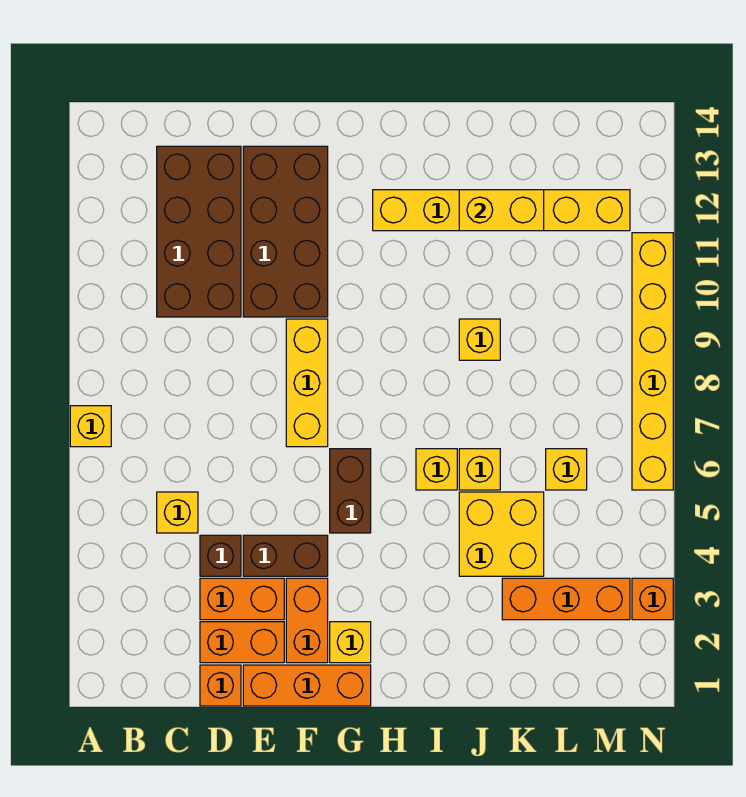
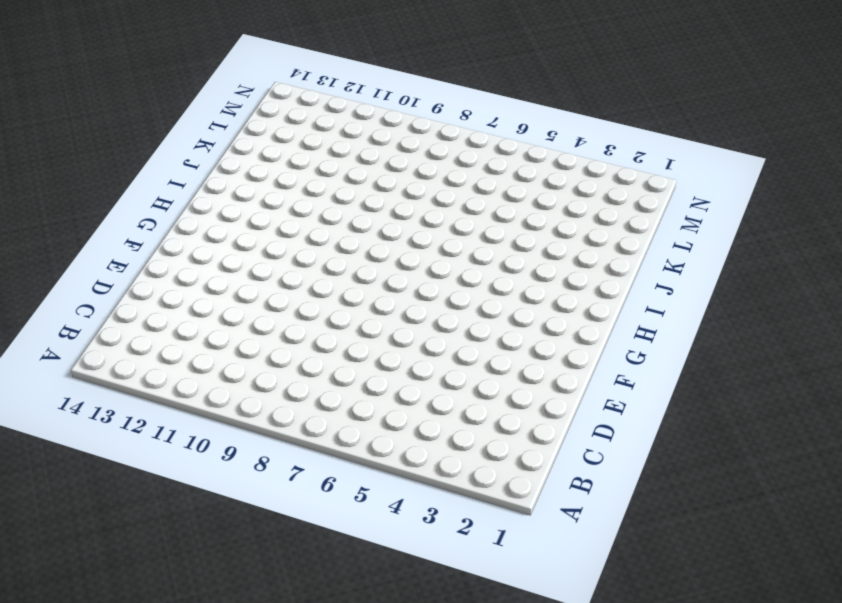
none -> yellow brick A7 level 1
none -> yellow brick C5 level 1
none -> brown brick C10:D13 level 1

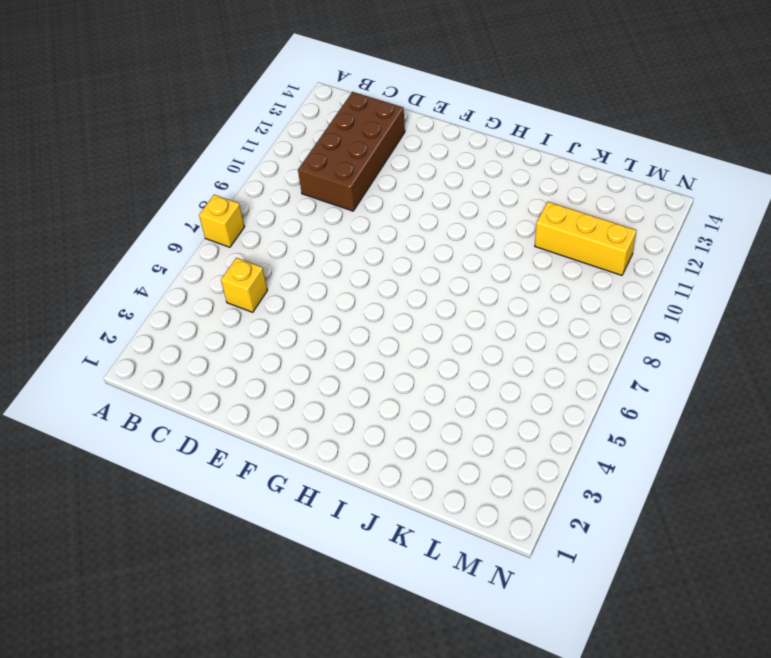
yellow brick K11:M11 level 1 -> yellow brick F7:F9 level 1
none -> orange brick D1 level 1
none -> orange brick D2:E2 level 1
none -> orange brick D3:E3 level 1

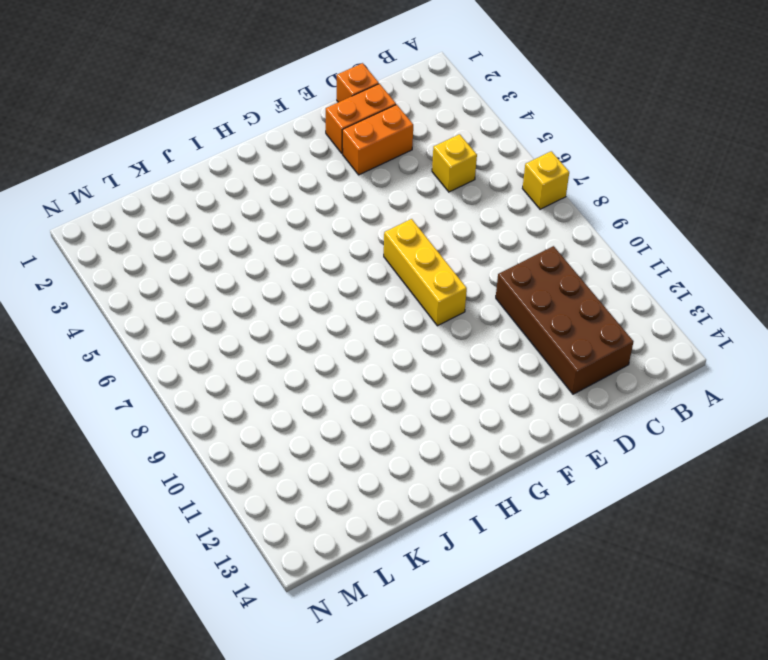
none -> brown brick D4 level 1
none -> orange brick E1:G1 level 1
none -> brown brick E4:F4 level 1

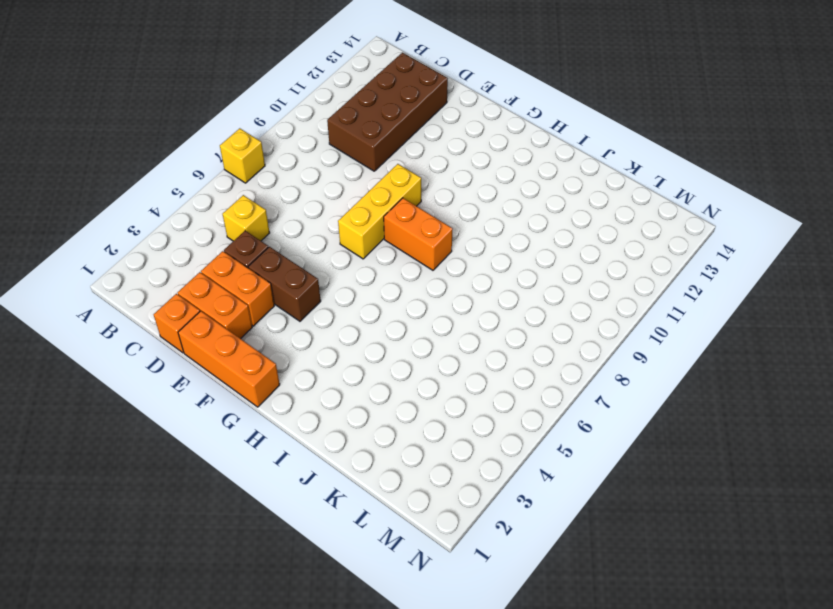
orange brick G8:H8 level 1 -> orange brick F2:F3 level 1
none -> brown brick E10:F13 level 1
none -> yellow brick G2 level 1
none -> brown brick G5:G6 level 1

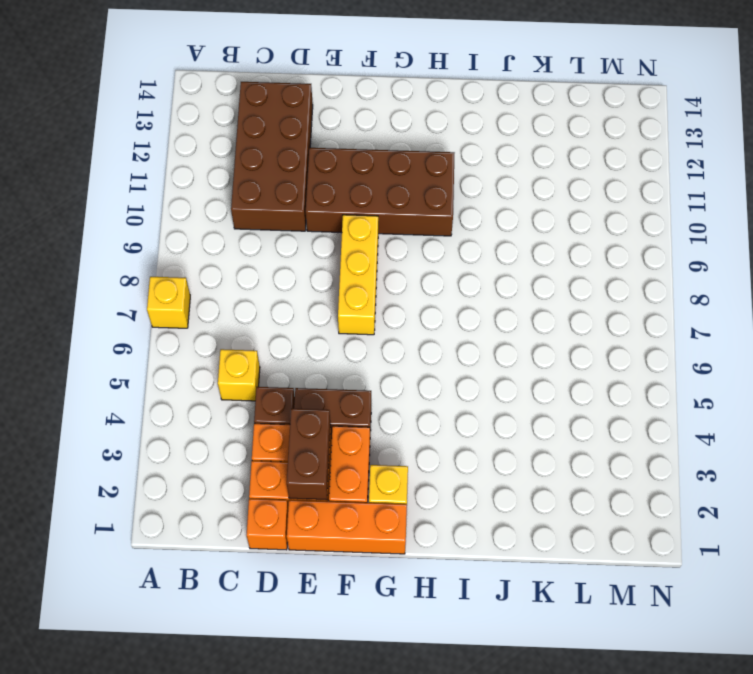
brown brick E2:E3 level 2 -> brown brick G5:G6 level 1
brown brick E10:H11 level 1 -> brown brick E10:F13 level 1
none -> yellow brick H12:M12 level 1
none -> yellow brick I6 level 1
none -> yellow brick J4:K5 level 1

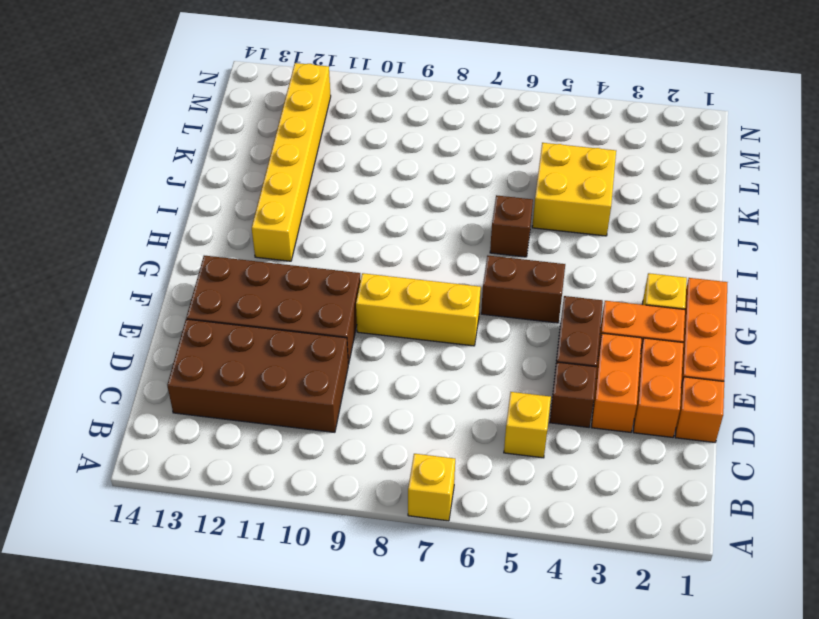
brown brick I6 level 1 -> yellow brick I6 level 1
none -> yellow brick J6 level 1
none -> yellow brick J9 level 1
none -> orange brick K3:M3 level 1

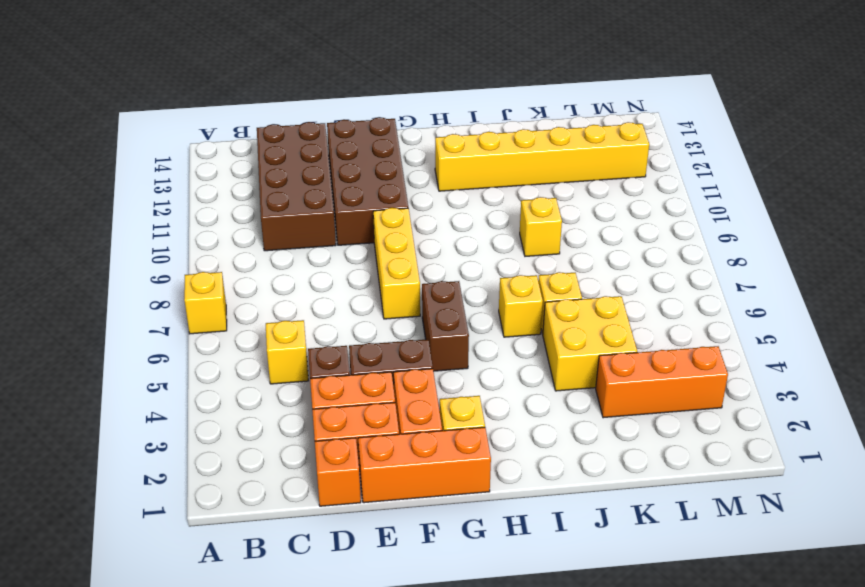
none -> yellow brick L6 level 1
none -> orange brick N3 level 1
none -> yellow brick N6:N11 level 1

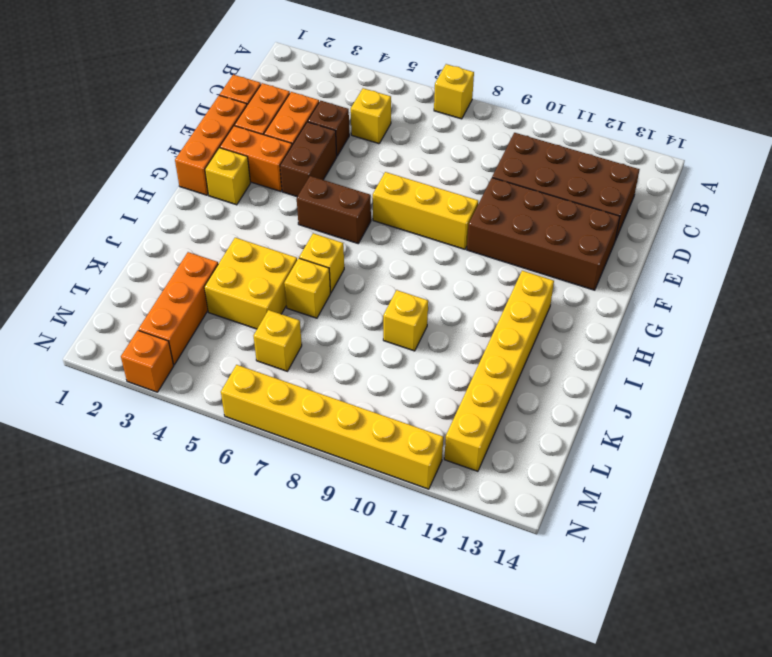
none -> yellow brick J12:K12 level 2

